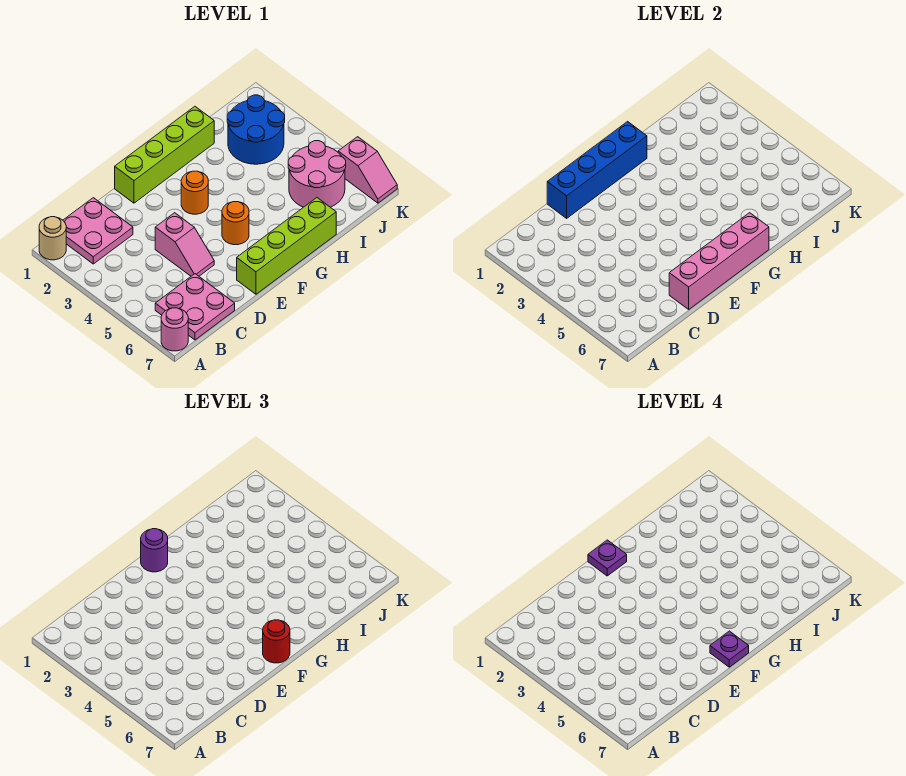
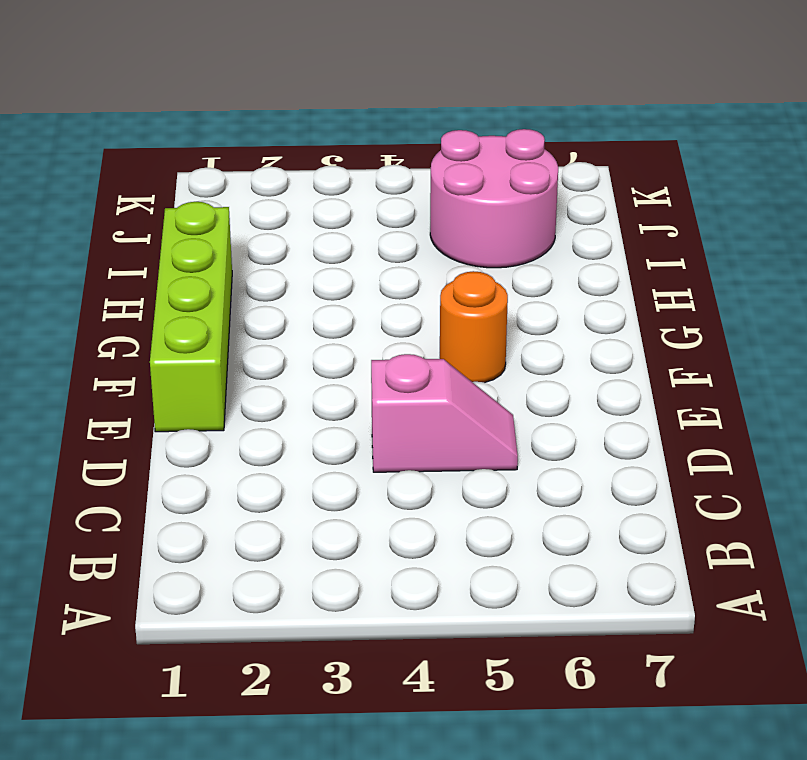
none -> tan round brick A1 level 1
none -> pink round brick A7 level 1
none -> pink plate B1:C2 level 1

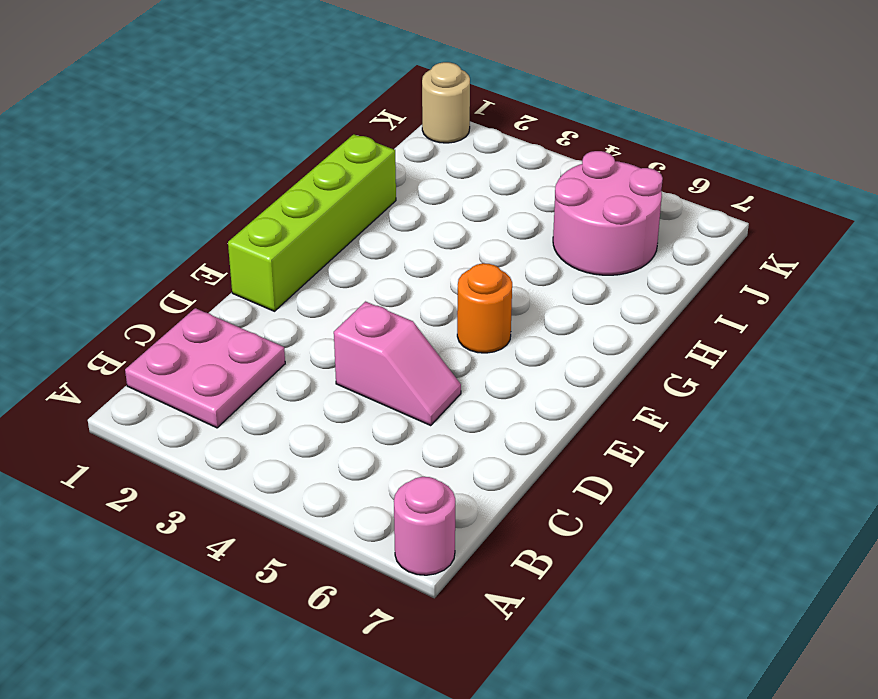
tan round brick K1 level 1 -> tan round brick A1 level 1
none -> pink plate B6:C7 level 1
none -> lime brick E7:H7 level 1
none -> orange round brick F3 level 1

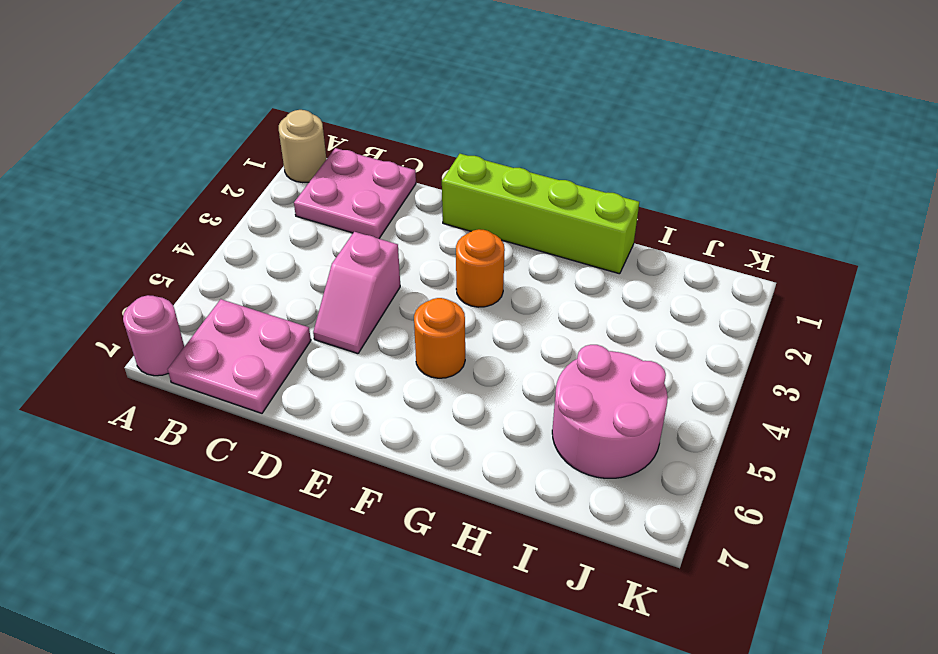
none -> lime brick E7:H7 level 1
none -> blue round brick I2:J3 level 1
none -> pink slope K6:K7 level 1 top 6

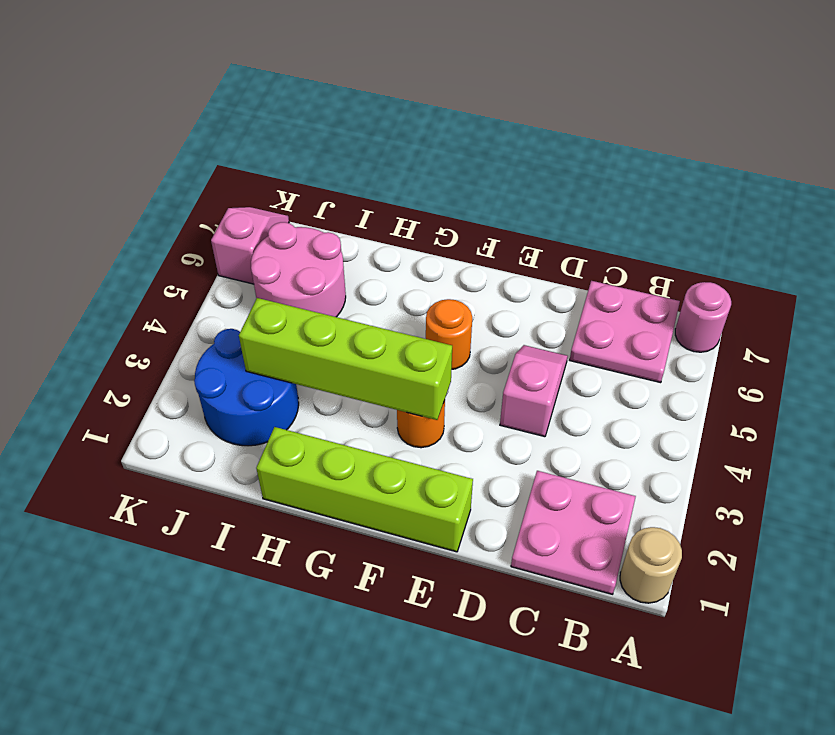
lime brick F3:I3 level 2 -> lime brick E7:H7 level 1
none -> blue brick D1:G1 level 2
none -> pink brick D7:G7 level 2
none -> purple round brick F1 level 3

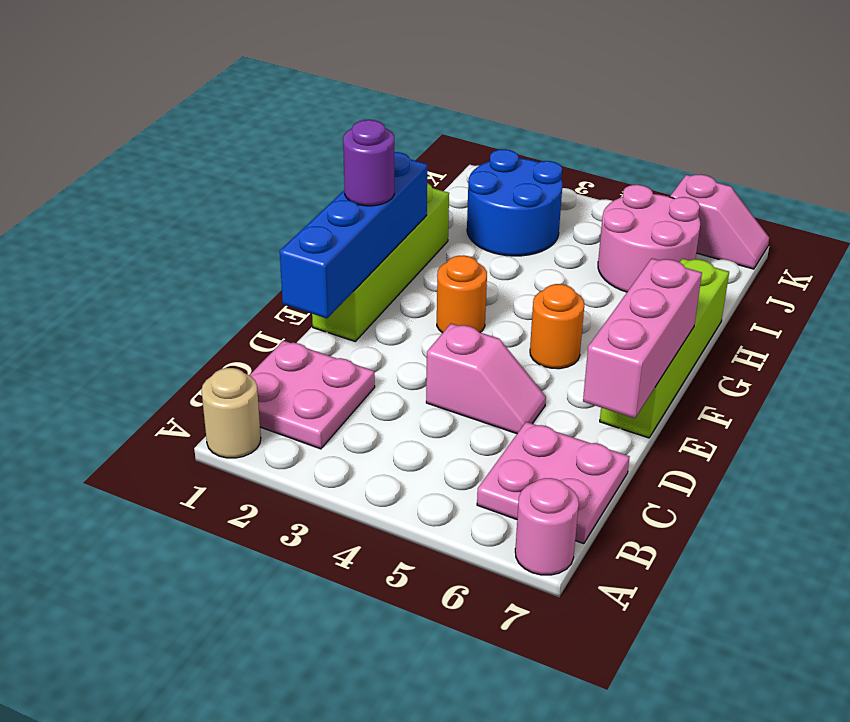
pink brick D7:F7 level 2 -> pink brick D7:G7 level 2
none -> red round brick F7 level 3
none -> purple plate F1 level 4
none -> purple plate F7 level 4

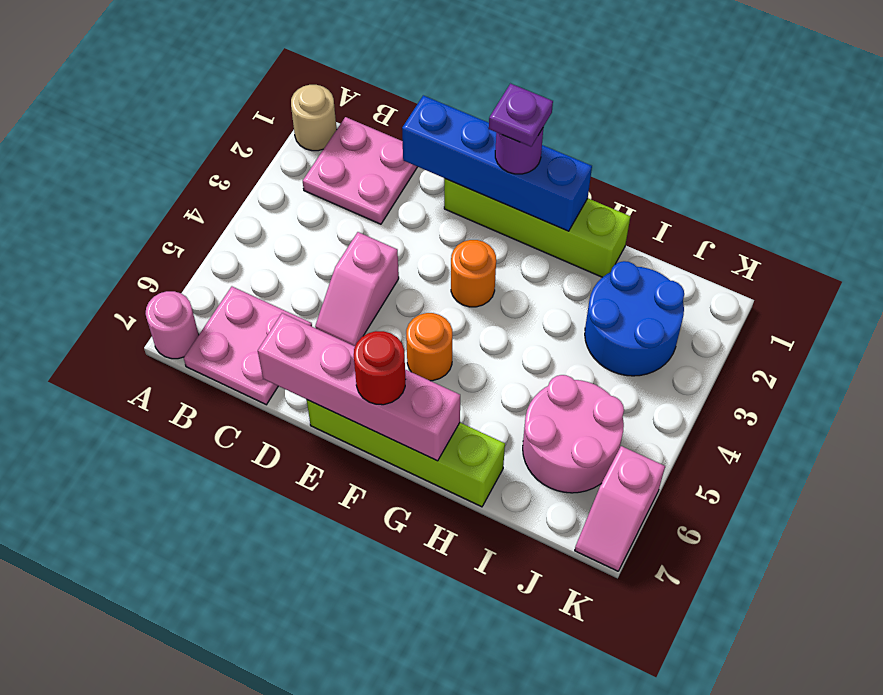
none -> purple plate F7 level 4

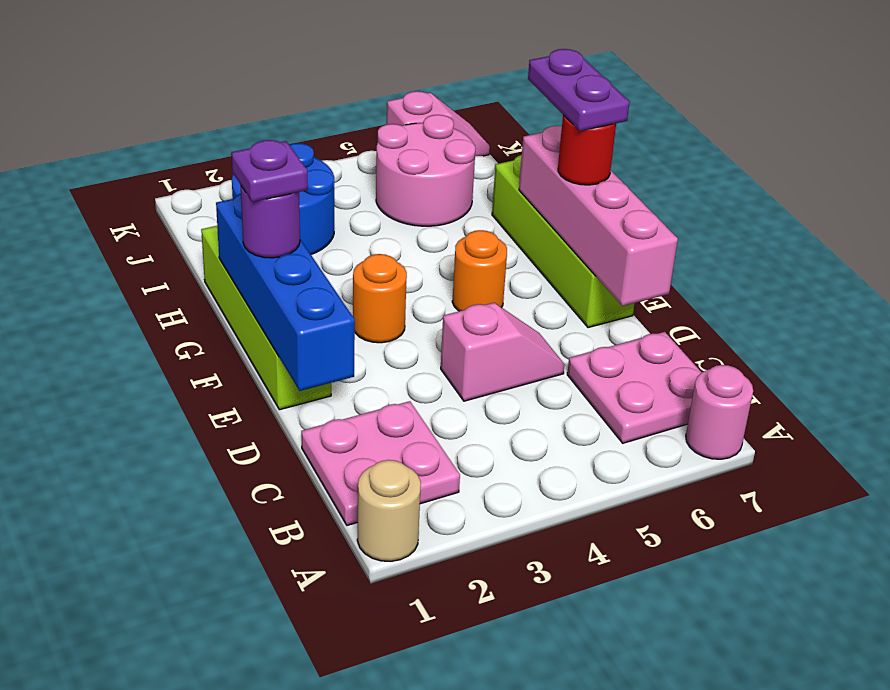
purple plate F7:G7 level 4 -> purple plate F7 level 4

